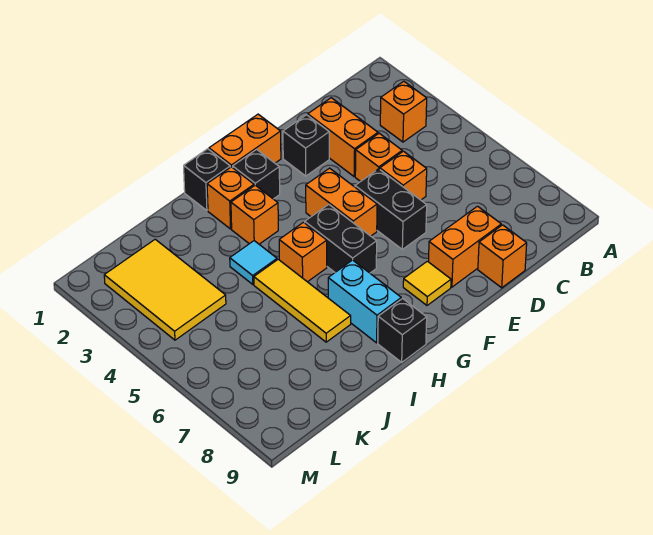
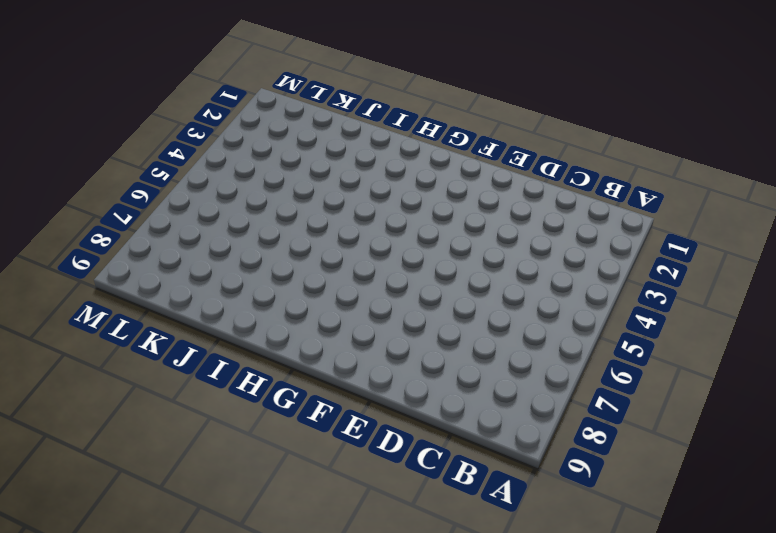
none -> orange brick B3 level 1
none -> orange brick D2:D3 level 1
none -> orange brick D4 level 1

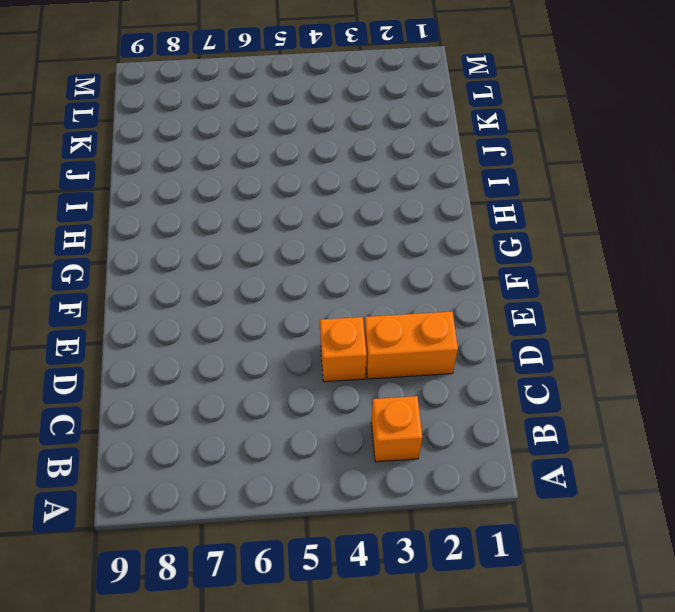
none -> orange brick D5 level 1
none -> orange brick D8:E8 level 1
none -> orange brick D9 level 1

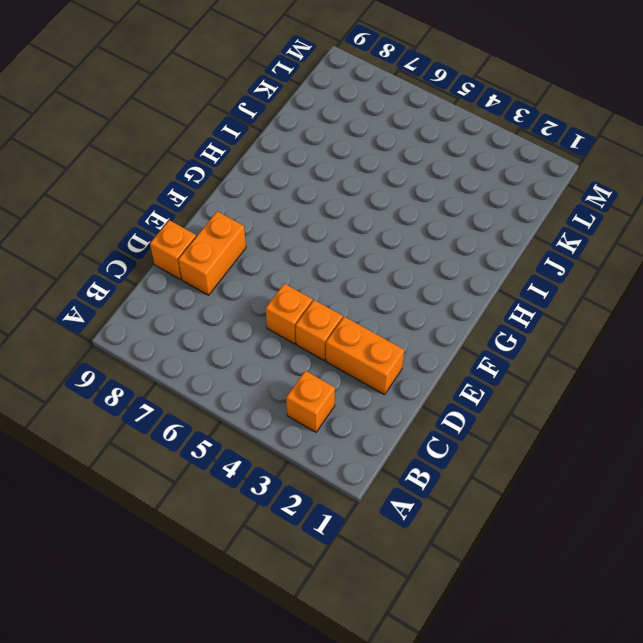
none -> black brick E2 level 1
none -> black brick E5:E6 level 1
none -> orange brick F1:G1 level 1

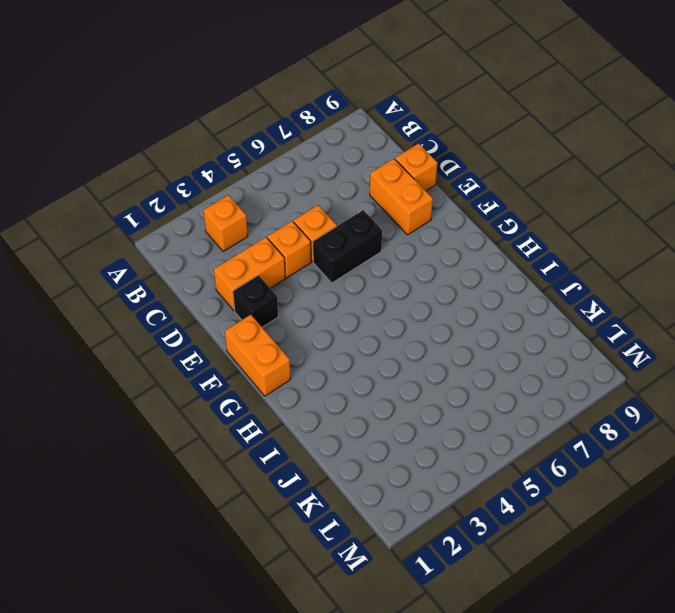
none -> orange brick F4:F5 level 1
none -> yellow tile F8 level 1
none -> black brick G2 level 1

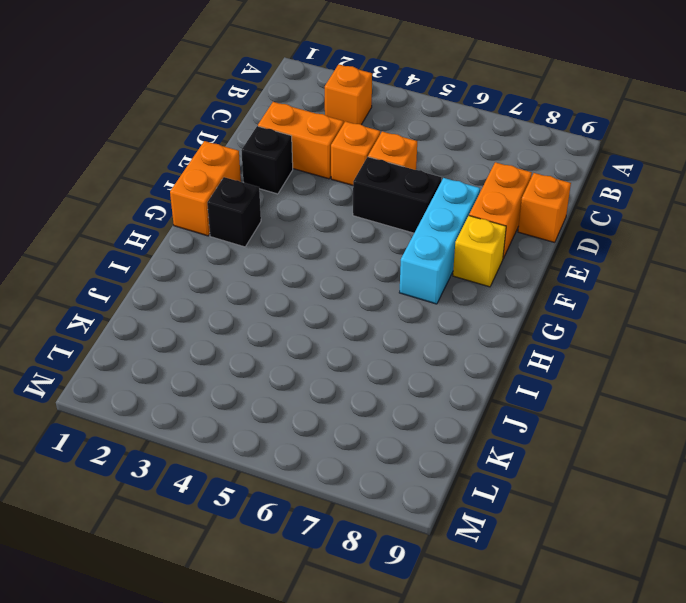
cyan brick E7:G7 level 1 -> none
yellow brick F8 level 1 -> yellow tile F8 level 1
none -> orange brick F4:F5 level 1
none -> black brick G5:G6 level 1
none -> black brick H1 level 1

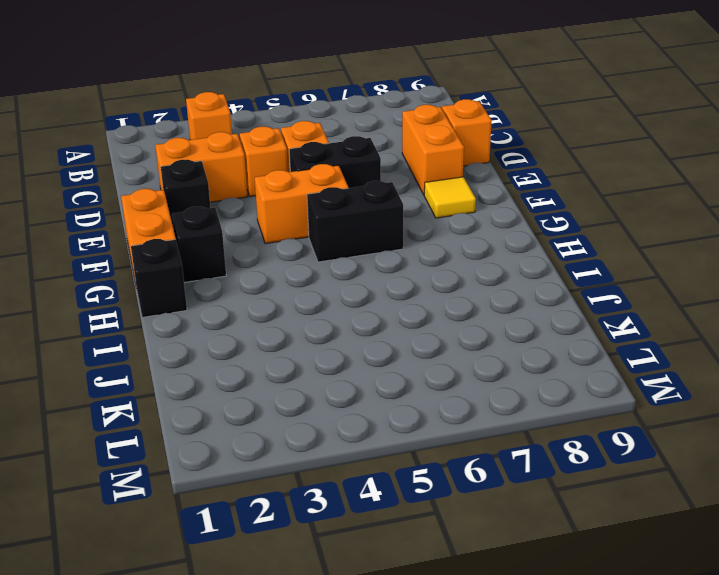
none -> orange brick H2 level 1
none -> orange brick H3 level 1
none -> orange brick H5 level 1

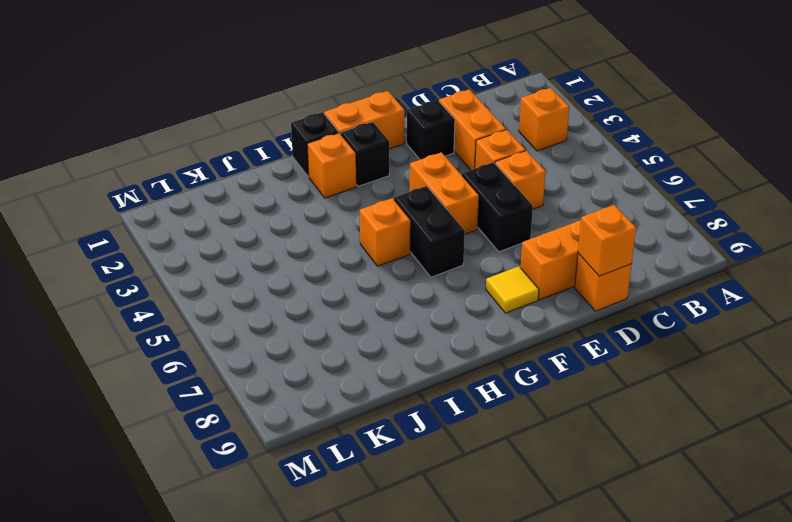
orange brick D9 level 2 -> orange brick H3 level 1
none -> cyan brick H7:H8 level 1
none -> black brick H9 level 1
none -> cyan tile I4 level 1

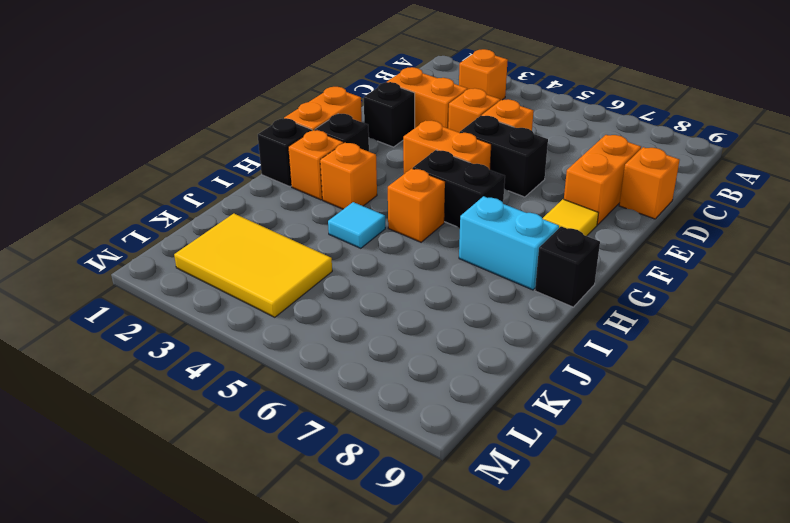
none -> yellow tile I5:I7 level 1

